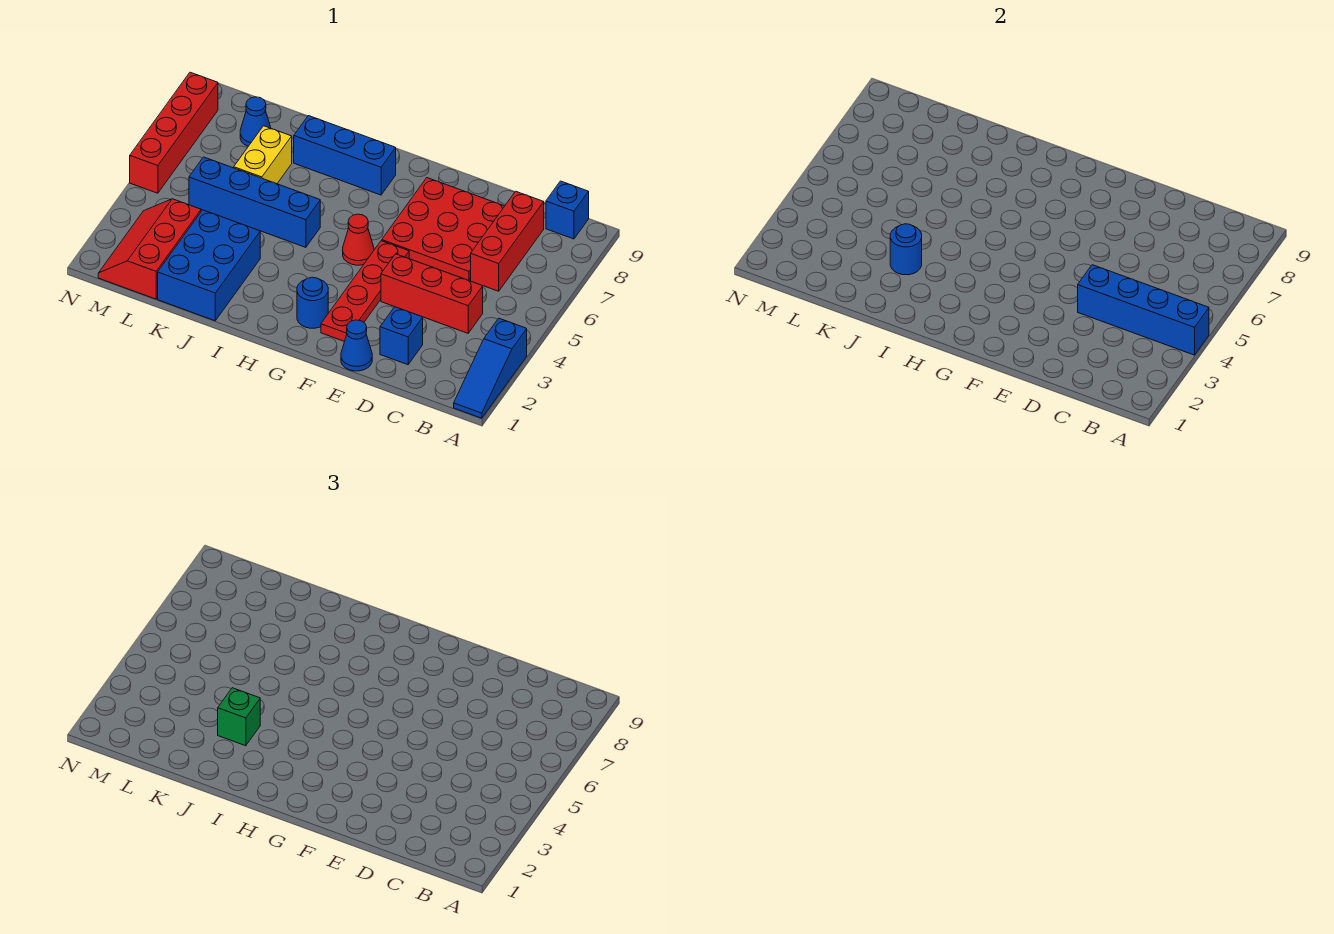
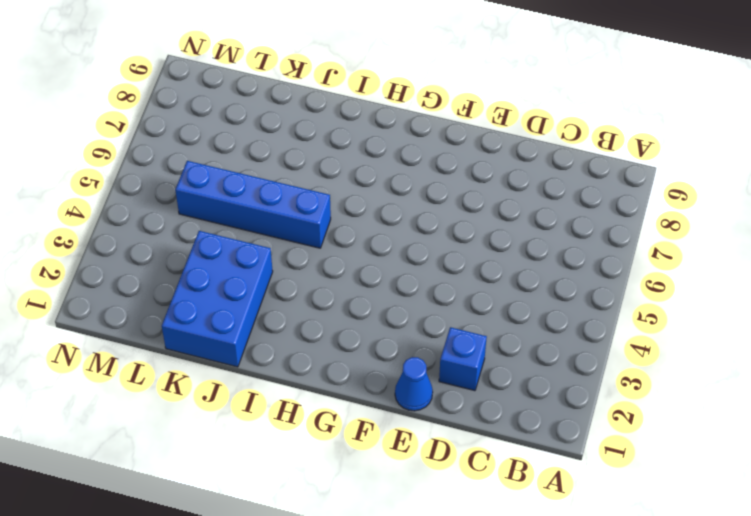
none -> blue slope A1:A3 level 1 top 3
none -> blue brick B9 level 1
none -> red brick C4:E4 level 1

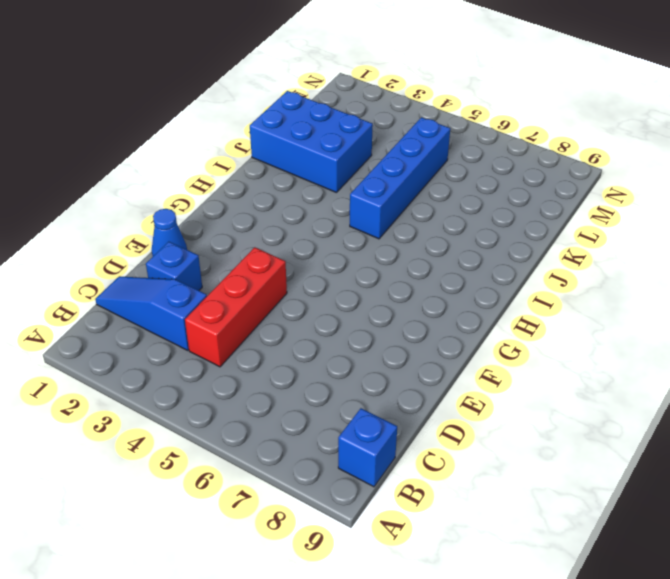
blue slope C1:C3 level 1 top 3 -> blue slope A1:A3 level 1 top 3
none -> red brick C6:C8 level 1
none -> red plate D6:F8 level 1
none -> red plate F2:F5 level 1

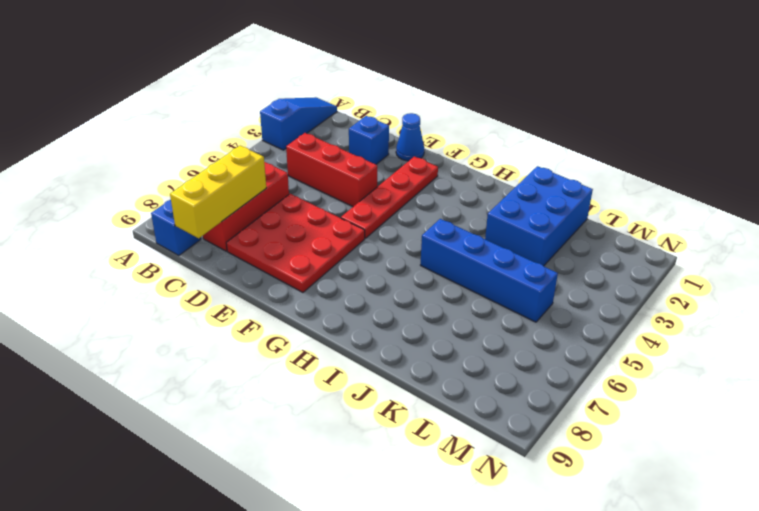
yellow brick C7:C9 level 2 -> none
none -> blue round brick G2 level 1
none -> red cone G5 level 1
none -> blue brick H8:J8 level 1

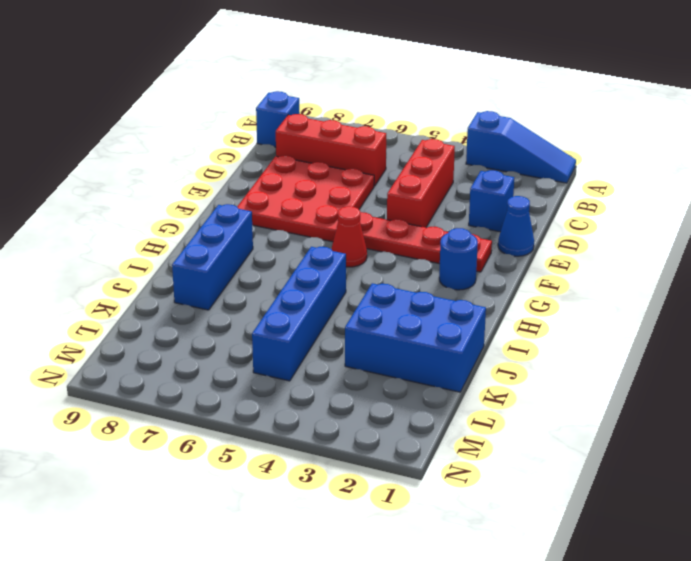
none -> yellow brick K6:K7 level 1
none -> red slope L1:M3 level 1 top L
none -> blue cone L8 level 1

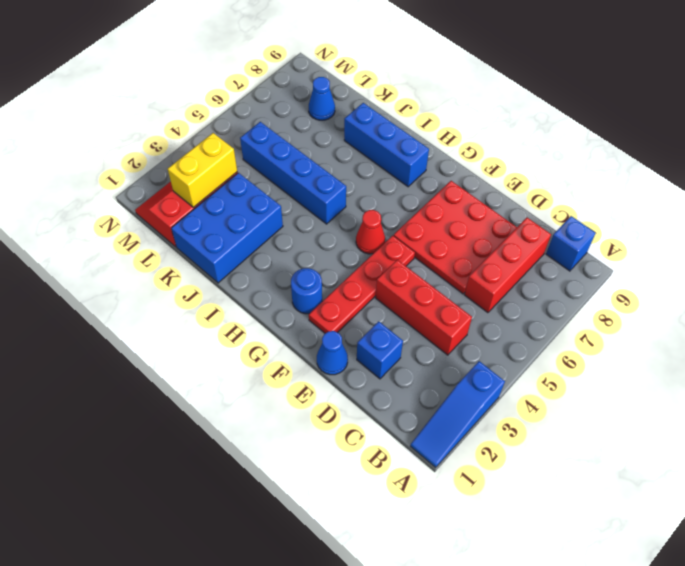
yellow brick L2:L3 level 2 -> yellow brick K6:K7 level 1
none -> red brick N5:N8 level 1
none -> blue brick A4:D4 level 2
none -> blue round brick J3 level 2

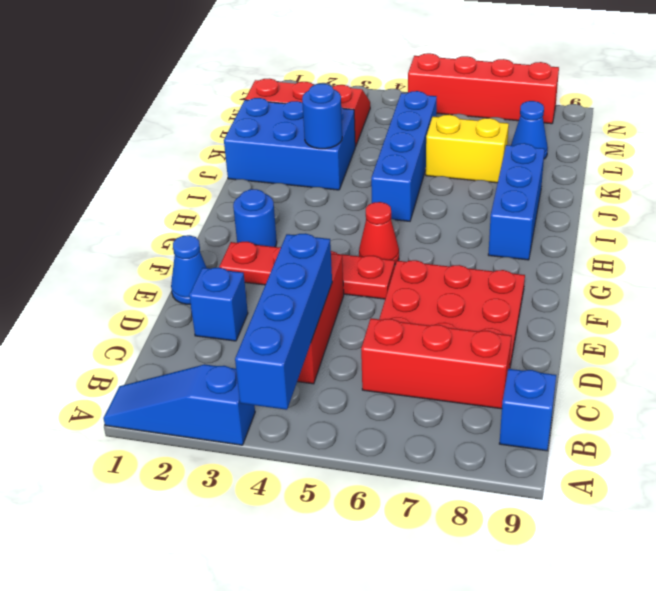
none -> green brick J3 level 3

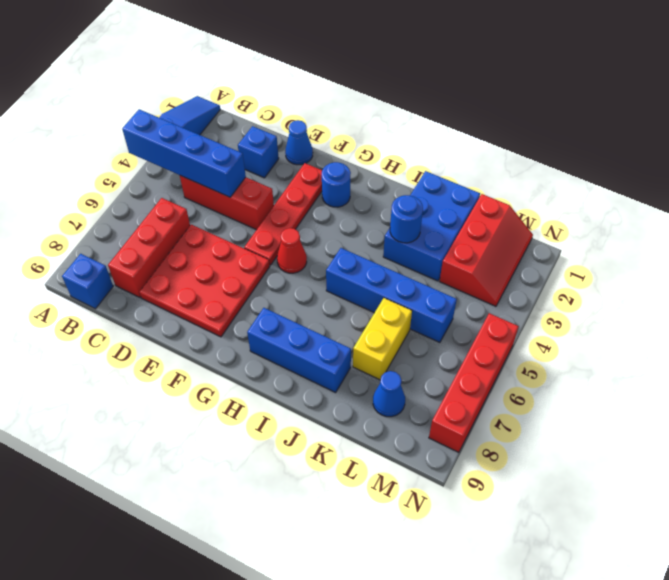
none -> green brick J3 level 3

